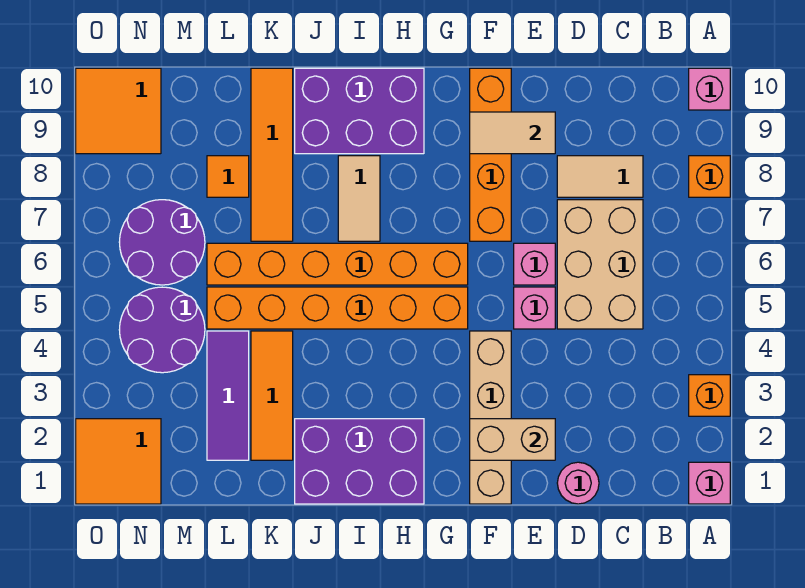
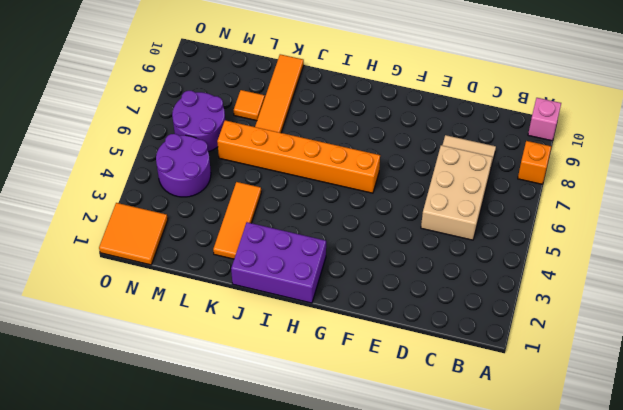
none -> pink brick A1 level 1
none -> orange brick A3 level 1
none -> pink round brick D1 level 1

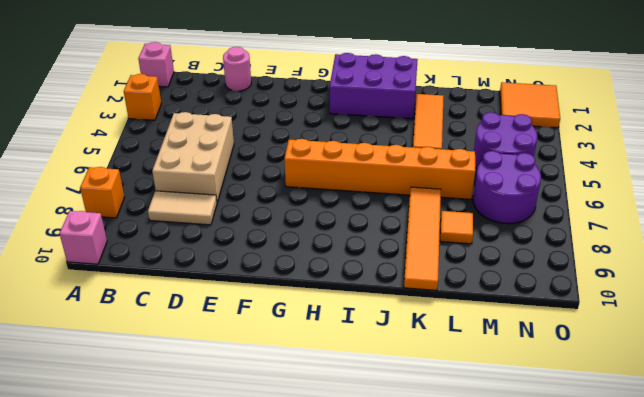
none -> pink brick E5 level 1
none -> pink brick E6 level 1
none -> tan brick F1:F4 level 1

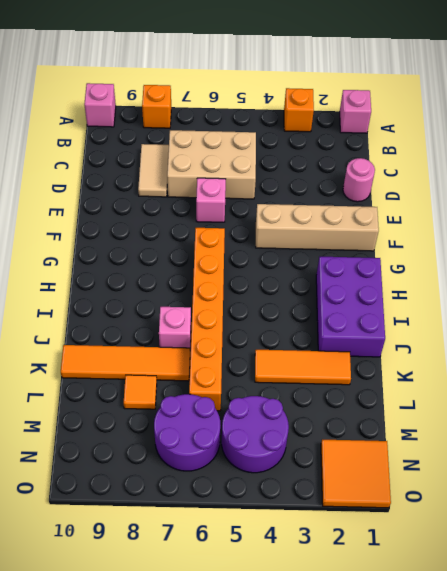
pink brick J7 level 1 -> pink brick E5 level 1
none -> orange brick F7:F10 level 1
none -> orange brick G5:L5 level 1
none -> purple brick H9:J10 level 1

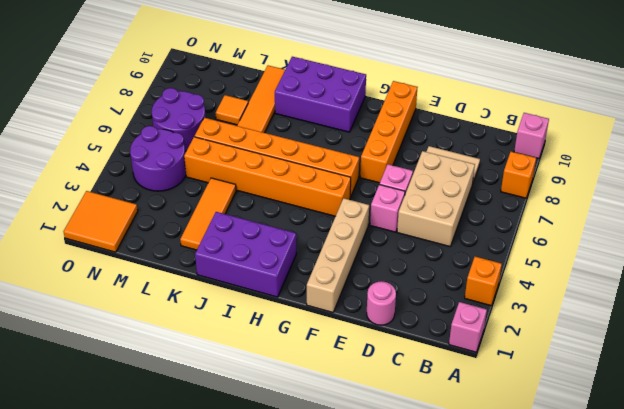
none -> tan tile I7:I8 level 1
none -> purple tile L2:L4 level 1
none -> orange tile N9:O10 level 1

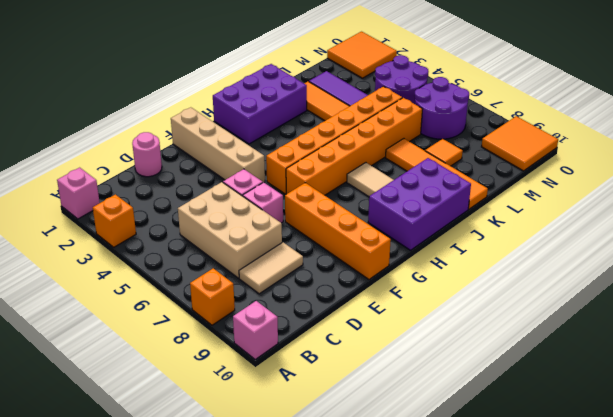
none -> tan brick E2:F2 level 2
none -> tan tile E9:F9 level 2

